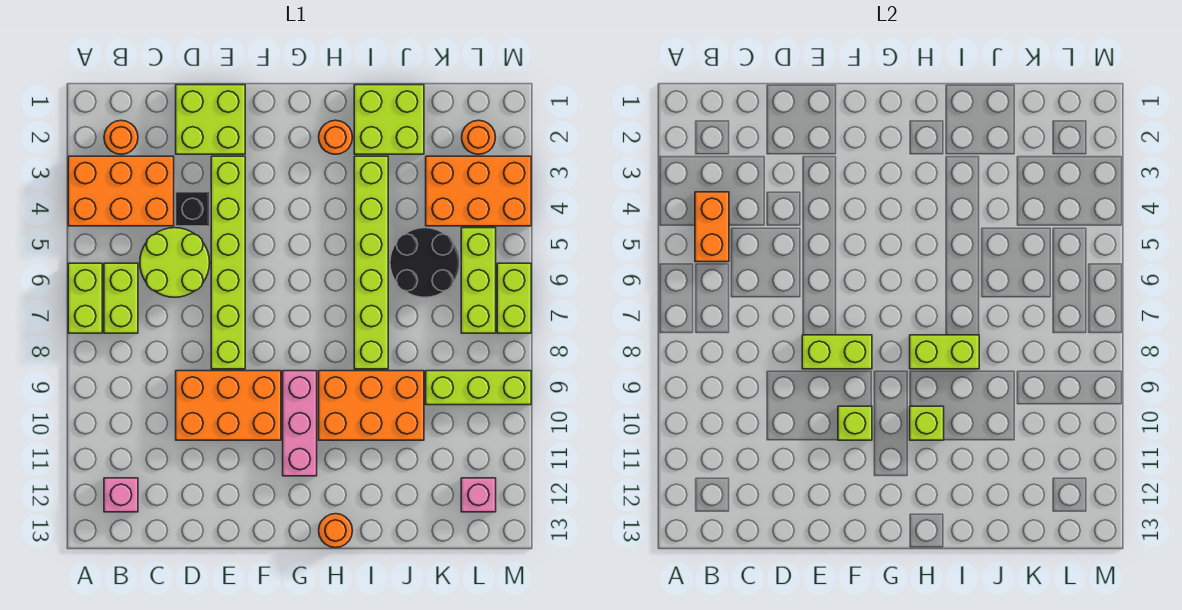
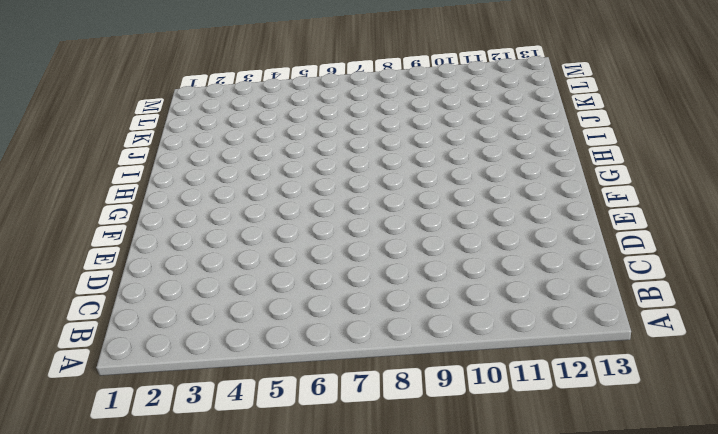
none -> orange brick A3:C4 level 1
none -> lime brick A6:A7 level 1
none -> orange round brick B2 level 1

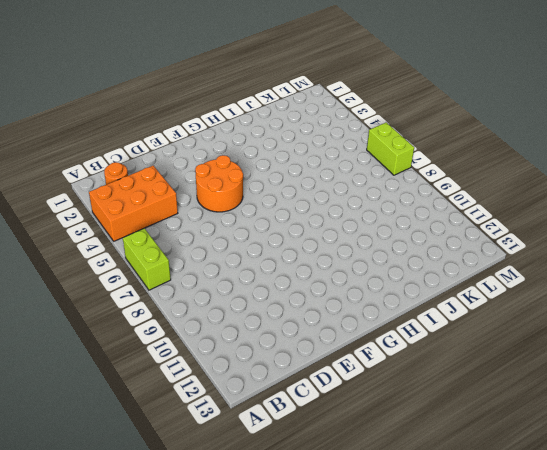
orange round brick E4:F5 level 1 -> lime brick E3:E8 level 1
none -> lime brick B6:B7 level 1
none -> pink brick B12 level 1
none -> lime round brick C5:D6 level 1

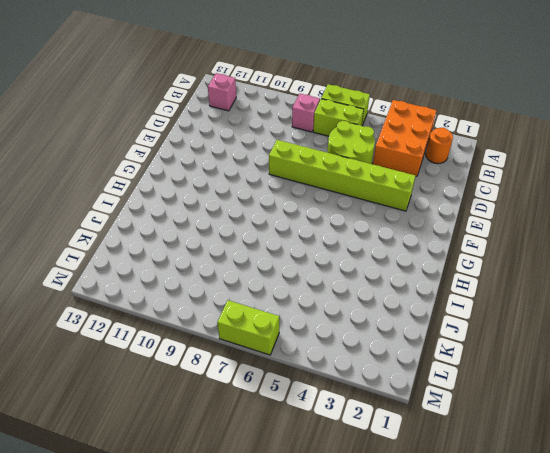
pink brick B8 level 1 -> pink brick L12 level 1
none -> lime brick D1:E2 level 1
none -> black brick D4 level 1
none -> orange brick D9:F10 level 1

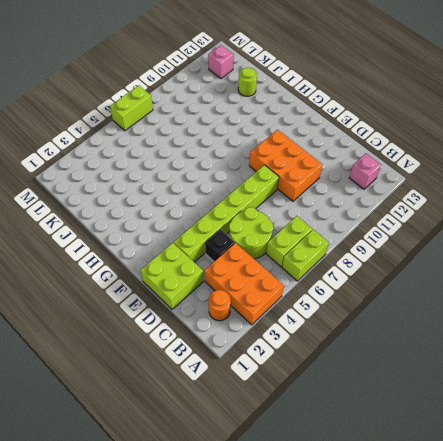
lime round brick J12 level 1 -> none
none -> pink brick G9:G11 level 1
none -> orange round brick H2 level 1
none -> orange brick H9:J10 level 1

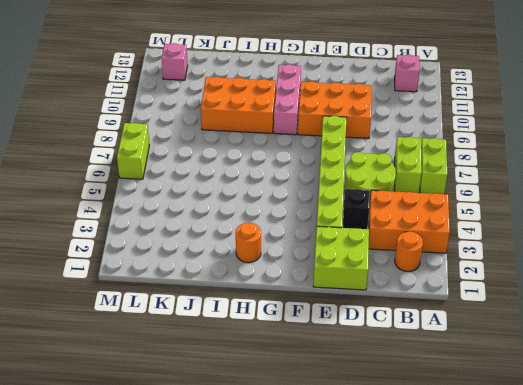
none -> orange round brick H13 level 1
none -> lime brick I1:J2 level 1
none -> lime brick I3:I8 level 1

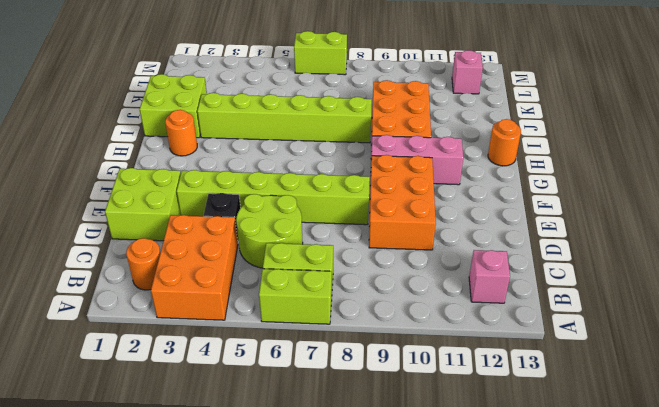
none -> black round brick J5:K6 level 1
none -> orange brick K3:M4 level 1
none -> lime brick K9:M9 level 1

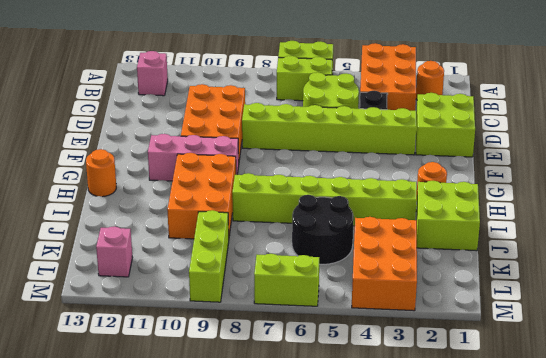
none -> orange round brick L2 level 1
none -> lime brick L5:L7 level 1
none -> orange brick B4:B5 level 2

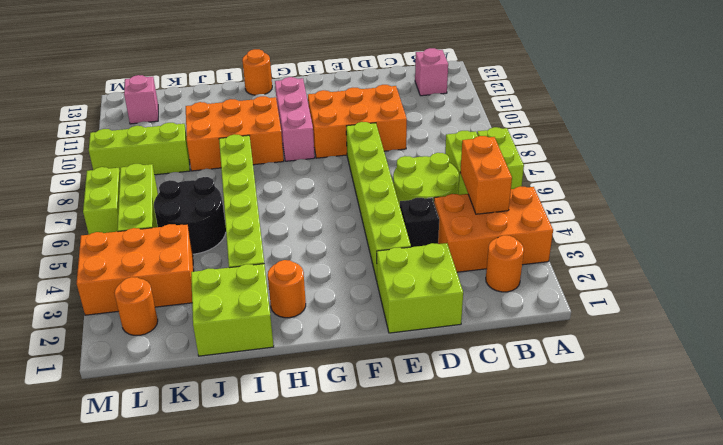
none -> lime brick E8:F8 level 2
none -> lime brick F10 level 2
none -> lime brick H8:I8 level 2

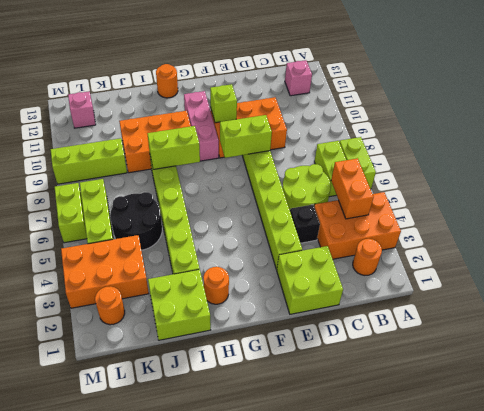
none -> lime brick H10 level 2

